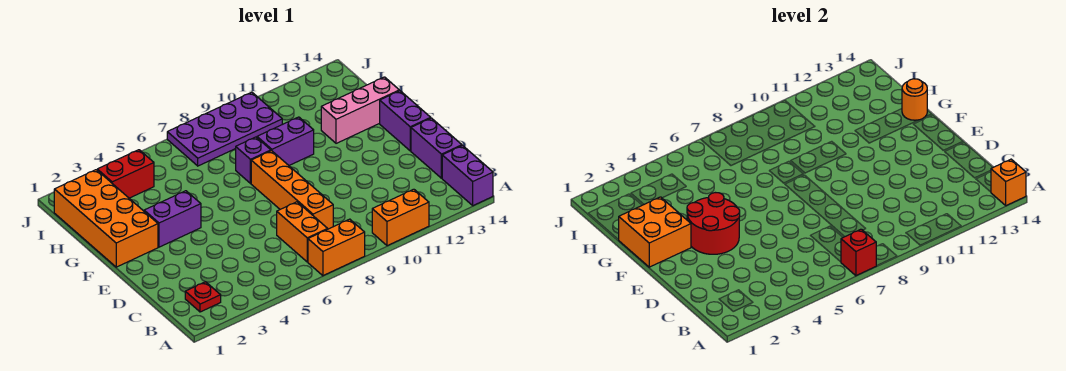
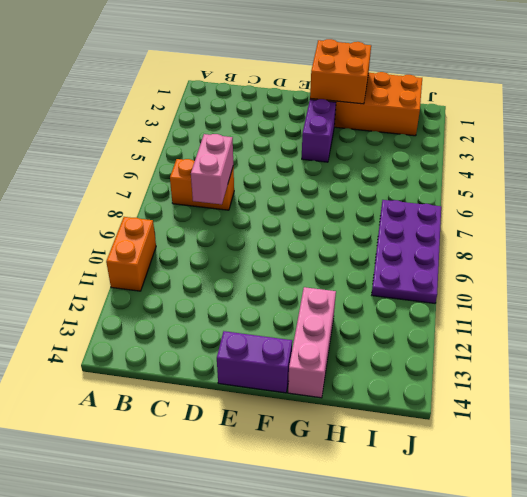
pink brick C7:C8 level 2 -> none
none -> orange brick A7:A8 level 1
none -> purple brick A14:B14 level 1
none -> red plate B2 level 1

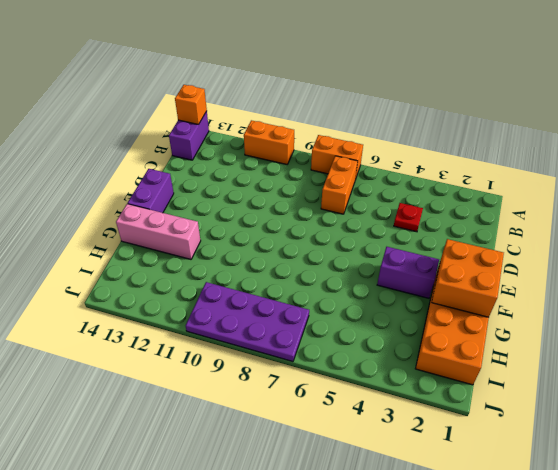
red plate C4 level 1 -> red plate B2 level 1
none -> orange brick C8:F8 level 1
none -> purple brick C14:D14 level 1
none -> purple brick G8 level 1

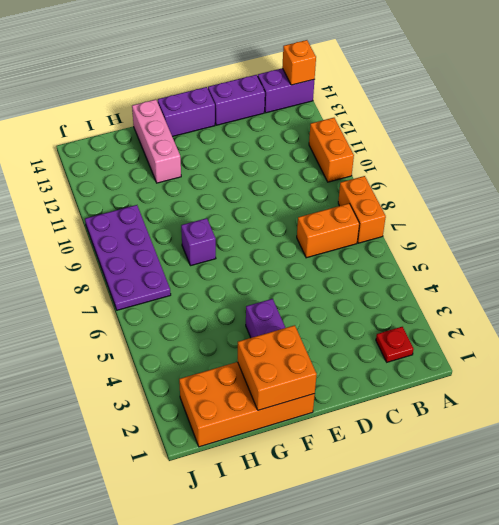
none -> orange brick C8:F8 level 1
none -> purple brick G9:G10 level 1
none -> red brick I3:I4 level 1

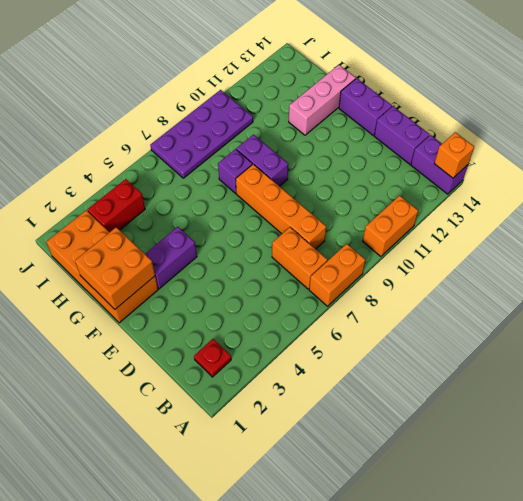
purple brick F9:G9 level 1 -> purple brick G9:G10 level 1
none -> red brick A7 level 2
none -> red round brick E3:F4 level 2
none -> orange round brick G14 level 2

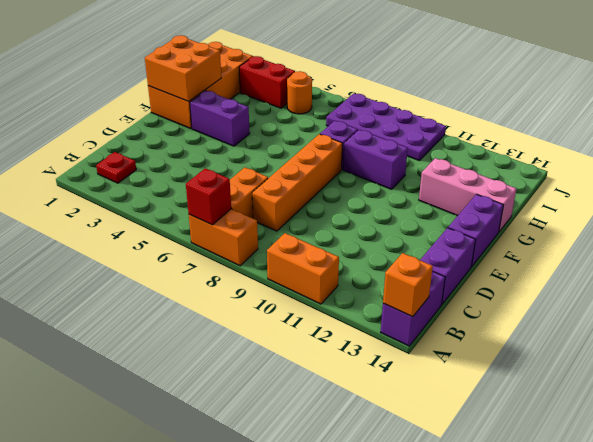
orange round brick I5 level 1 -> orange round brick G14 level 2
none -> red round brick E3:F4 level 2

